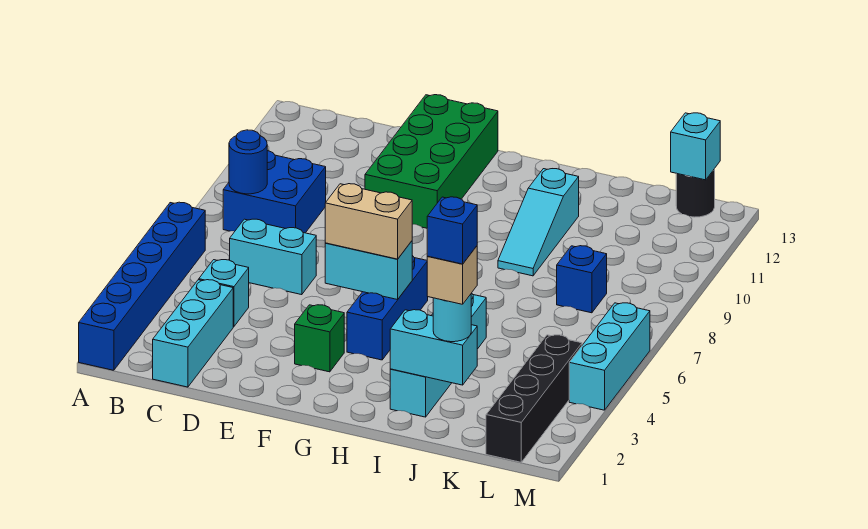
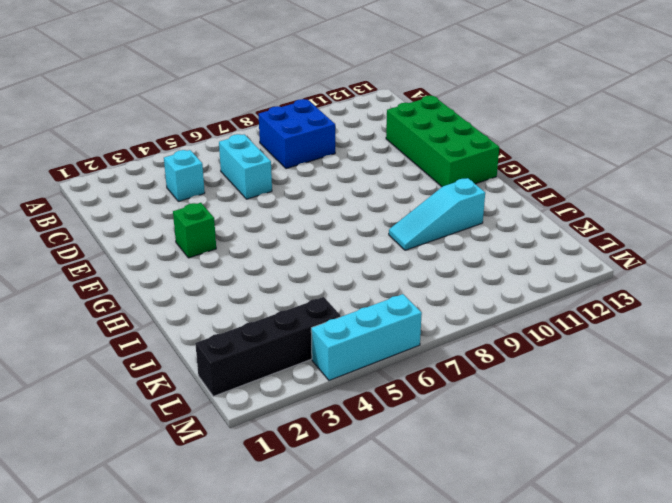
green brick D12:G13 level 1 -> green brick E10:F13 level 1
none -> blue brick A1:A6 level 1
none -> cyan brick C1:C3 level 1
none -> blue brick G4:G6 level 1

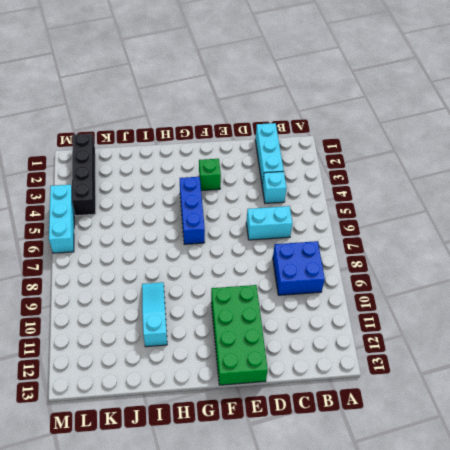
none -> blue brick A1:A6 level 1
none -> cyan brick I2:I5 level 1
none -> blue brick K8 level 1

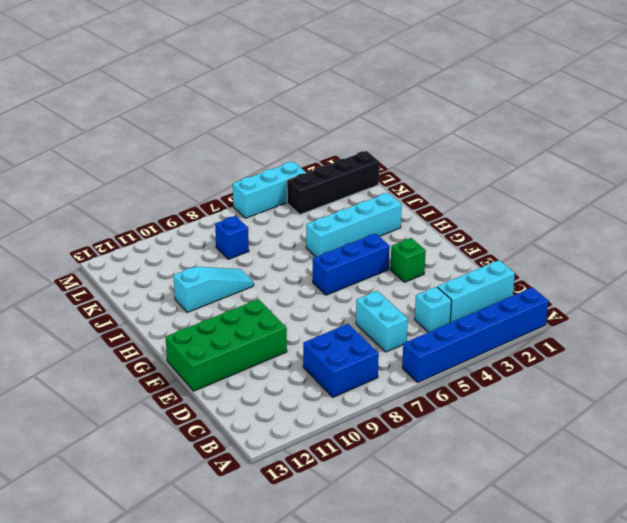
none -> black round brick L13 level 1
none -> blue round brick B8 level 2
none -> cyan brick F5:G5 level 2

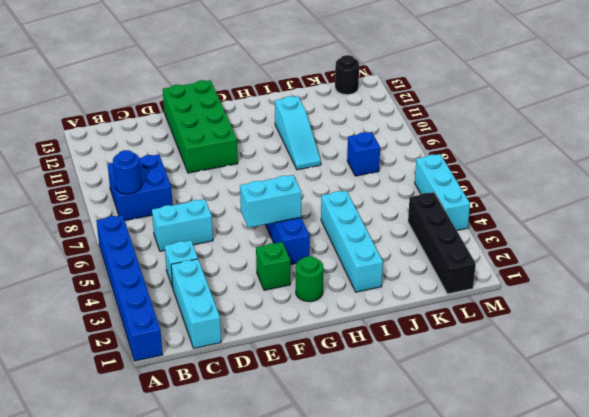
green round brick G2 level 1 -> none
none -> cyan brick I2:J2 level 2
none -> cyan brick L13 level 2
none -> tan brick F5:G5 level 3

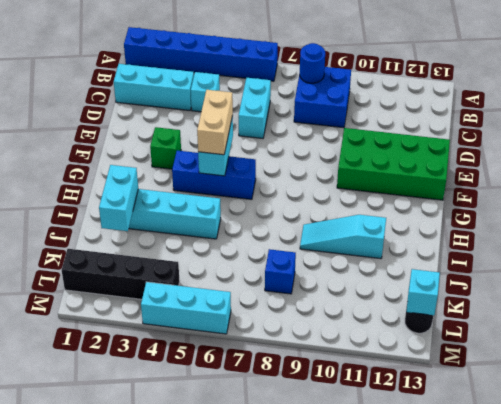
none -> cyan round brick J2 level 3
none -> tan brick J2 level 4
none -> blue brick J2 level 5

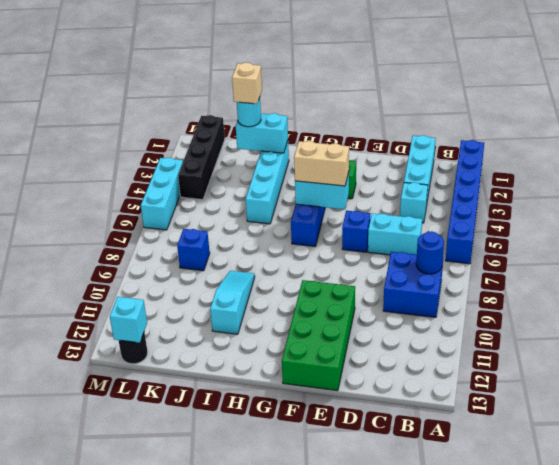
blue brick E6 level 1 -> blue brick J2 level 5

